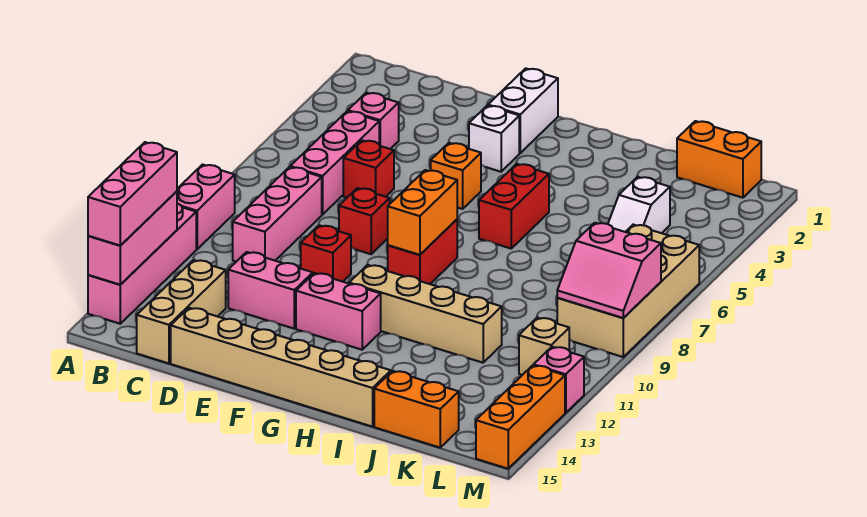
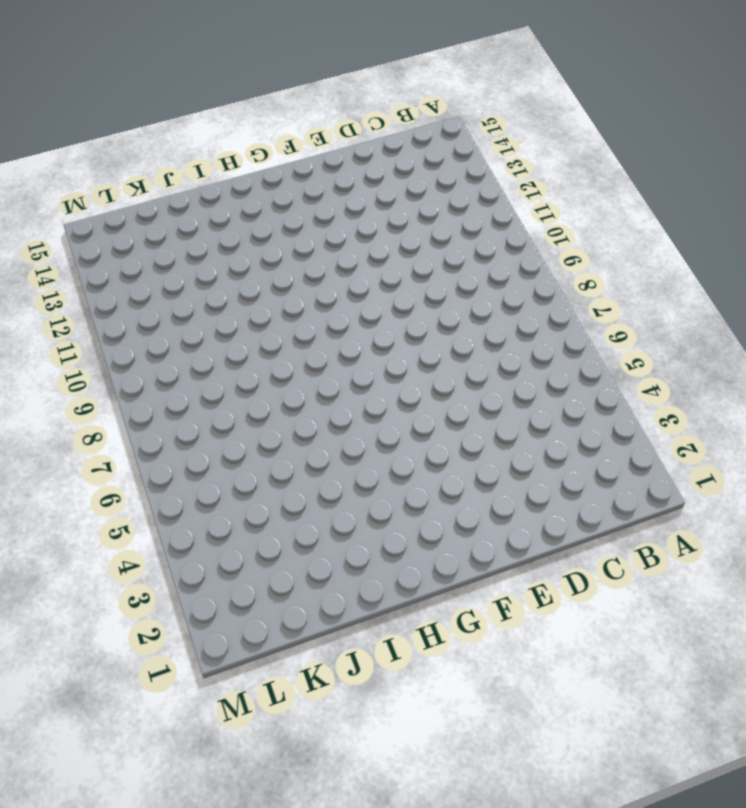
none -> pink brick A9:A10 level 1
none -> pink brick A11:A14 level 1
none -> pink brick C4 level 1

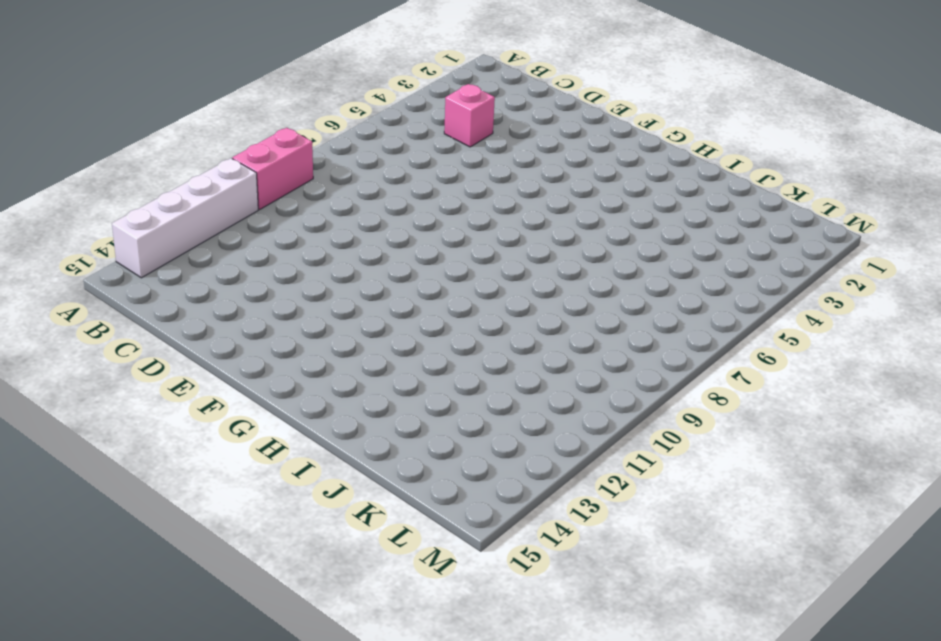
white brick A11:A14 level 1 -> pink brick A11:A14 level 1
none -> pink brick C5:C7 level 1
none -> pink brick C8:C10 level 1
none -> tan brick C13:C15 level 1

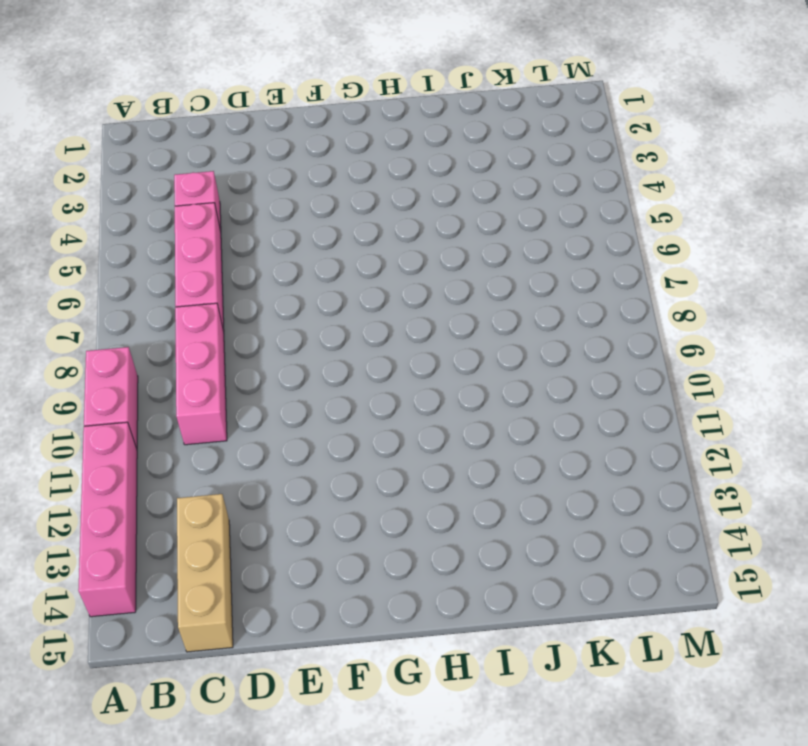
none -> red brick D6 level 1
none -> pink brick D12:E12 level 1
none -> tan brick D15:I15 level 1

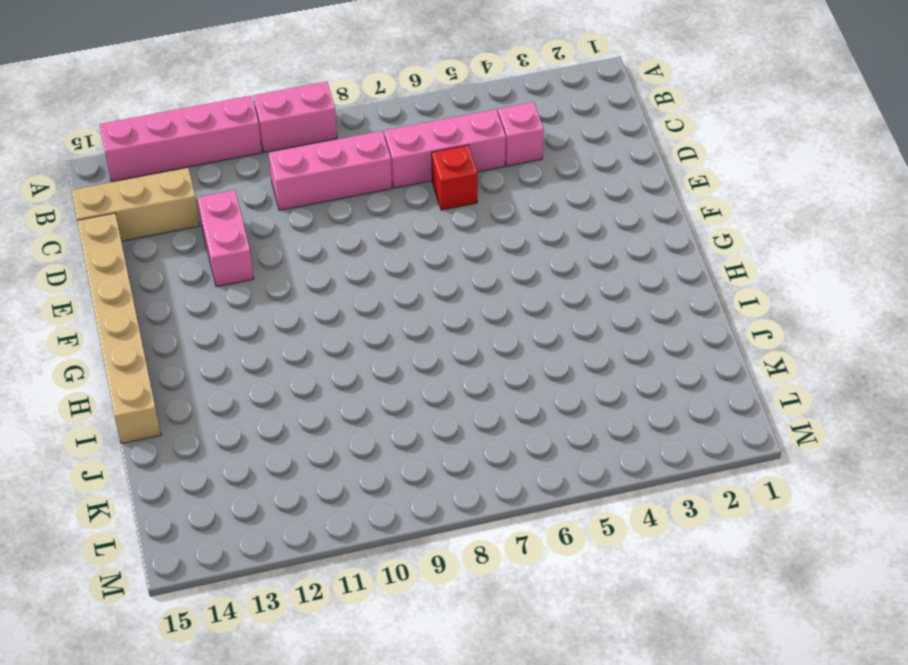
none -> red brick E8 level 1
none -> red brick E10 level 1
none -> white brick F1:F2 level 1

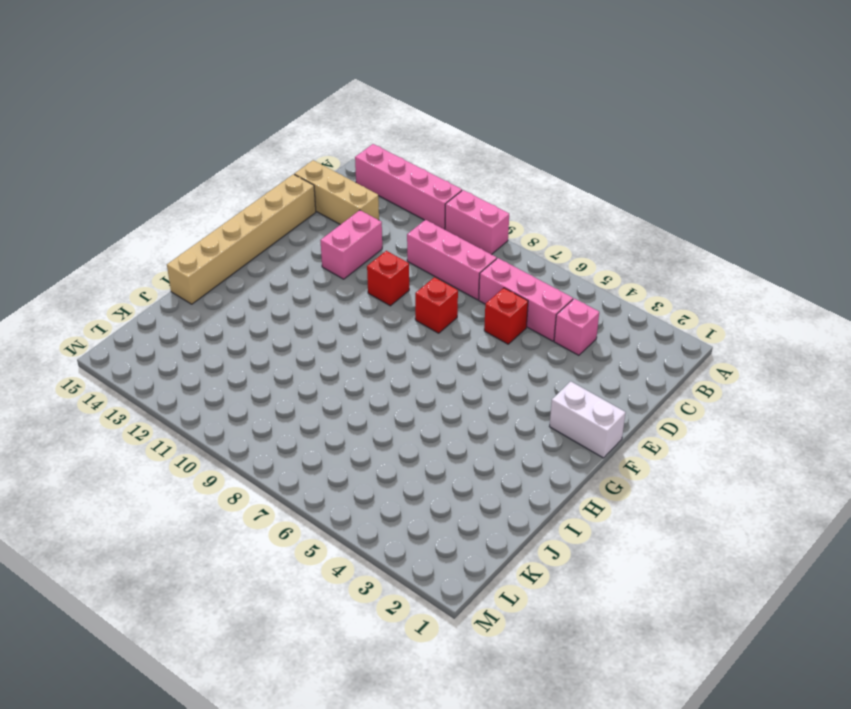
none -> white brick F3 level 1
none -> orange brick F5 level 1
none -> pink brick F12:G12 level 1

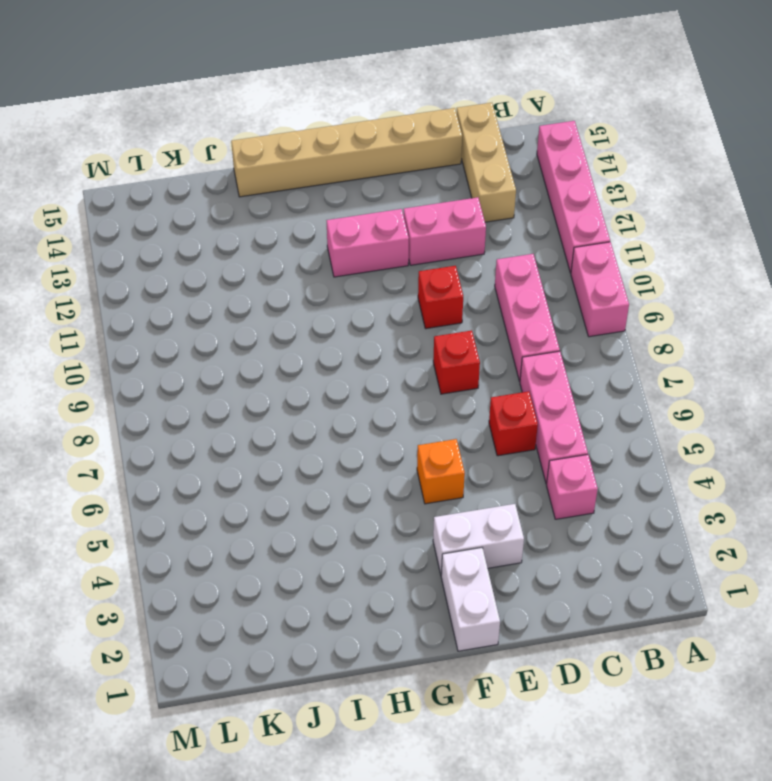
white brick E3:F3 level 1 -> white brick F3 level 1
none -> red brick G8:G9 level 1
none -> tan brick G11:J11 level 1
none -> red brick H5:H6 level 1

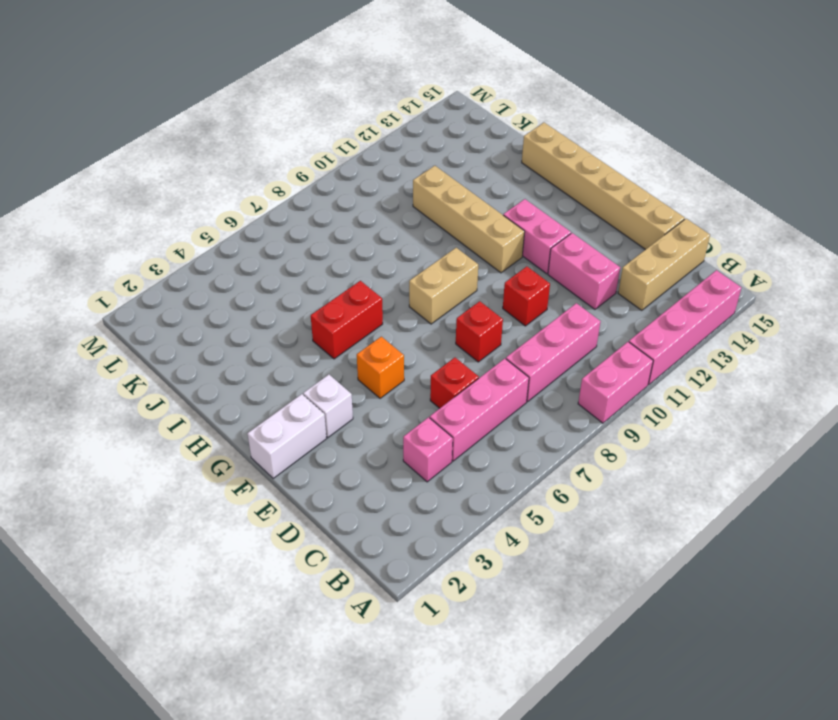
tan brick G8:G9 level 1 -> red brick G8:G9 level 1
none -> orange brick J15:K15 level 1
none -> orange brick K1:L1 level 1
none -> white slope K4:K5 level 1 top 4

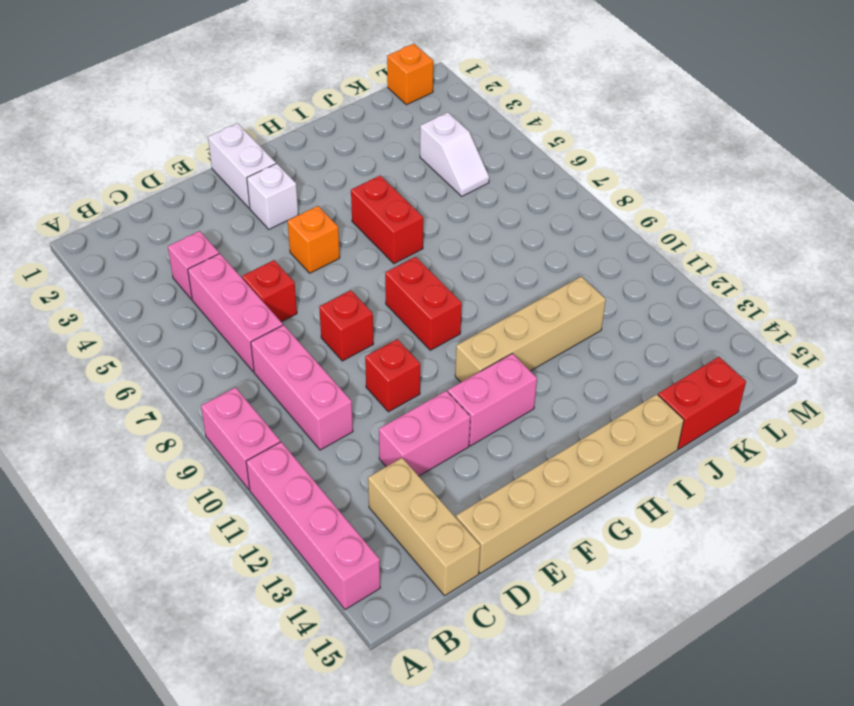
red brick J15:K15 level 1 -> orange brick J15:K15 level 1
orange brick L1 level 1 -> orange brick K1:L1 level 1
none -> tan brick L6:M9 level 1
none -> tan brick L11 level 1
none -> pink brick M12 level 1

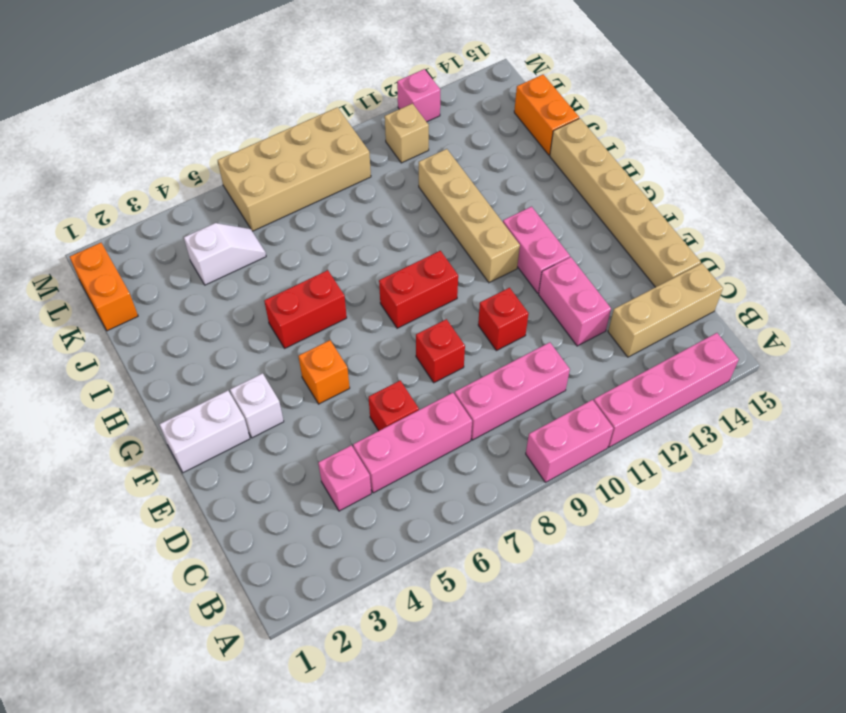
none -> orange brick M13:M15 level 1
none -> pink brick A12:A14 level 2
none -> orange brick G8:G9 level 2

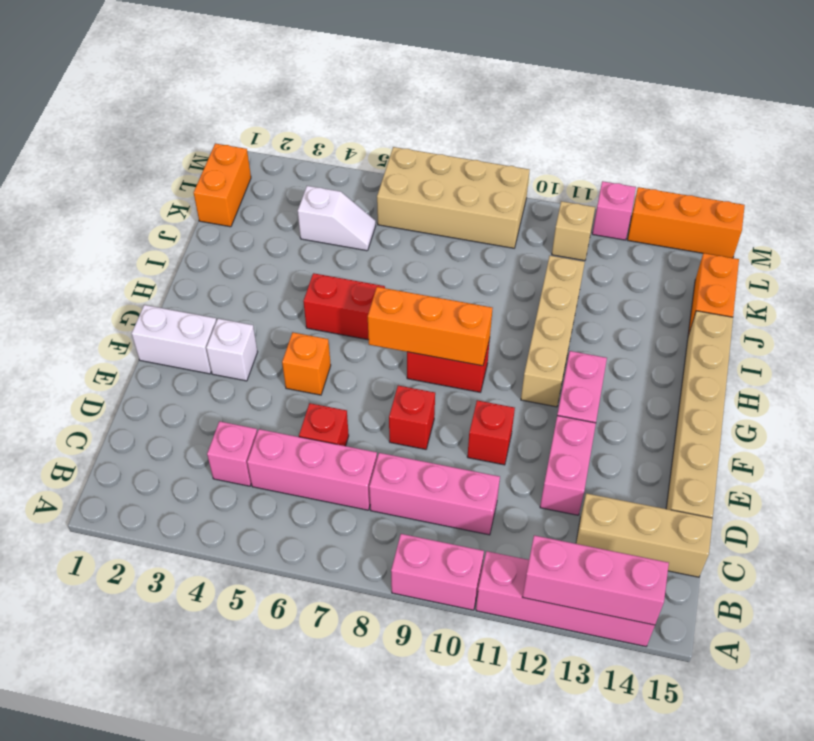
orange brick G7:G9 level 2 -> orange brick G8:G9 level 2
none -> pink slope L8:M9 level 2 top 8
none -> pink brick A12:A14 level 3

